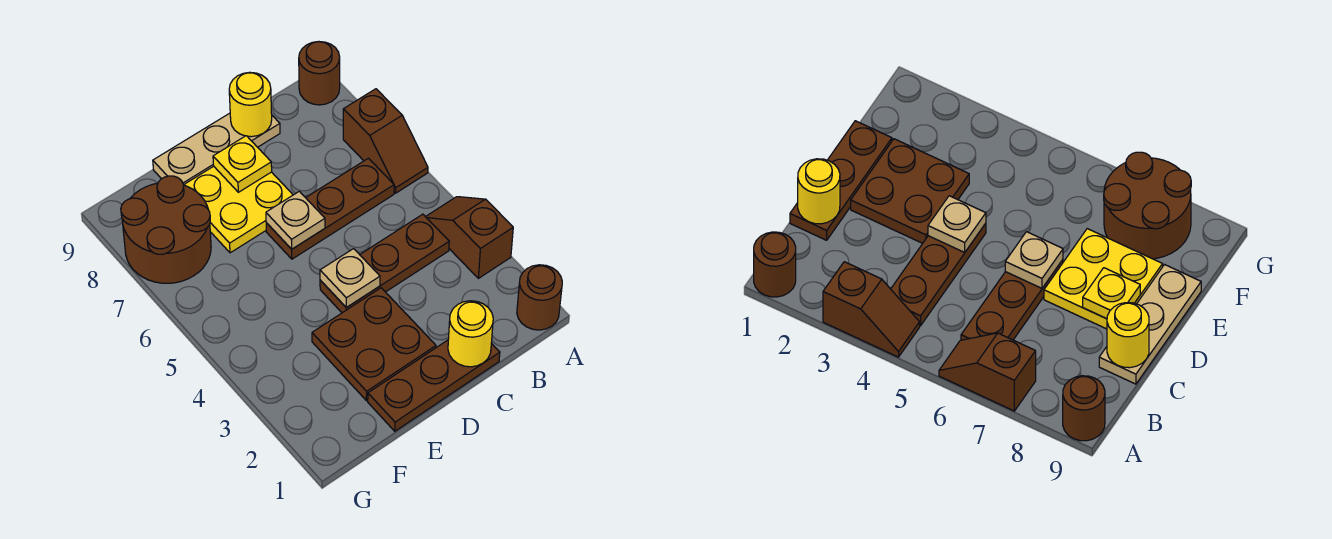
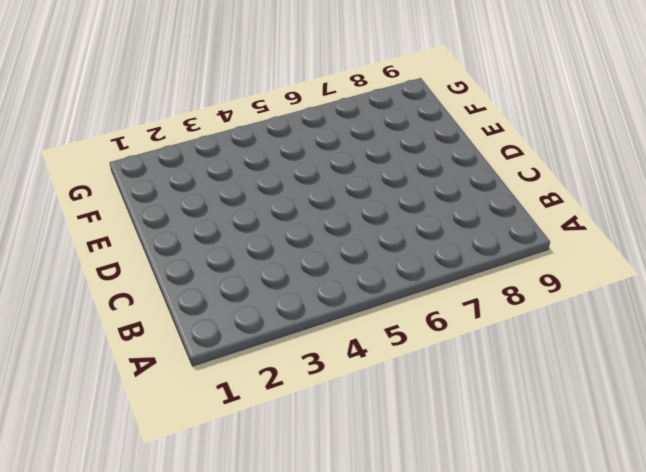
none -> brown round brick A1 level 1
none -> brown slope A3:A4 level 1 top 3
none -> brown slope A6:A7 level 1 top 7

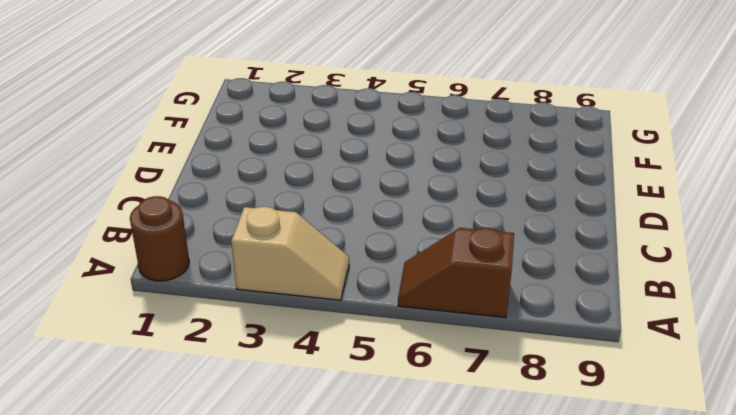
tan slope A3:A4 level 1 top 3 -> brown slope A3:A4 level 1 top 3
none -> brown round brick A9 level 1
none -> brown plate B4:D4 level 1
none -> brown plate B6:D6 level 1

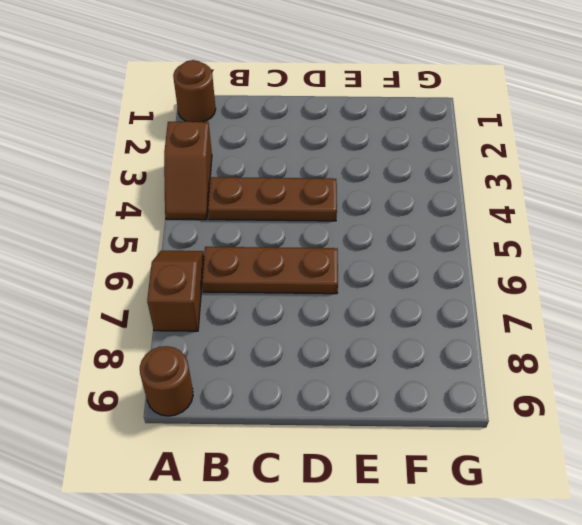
none -> brown plate C1:E1 level 1
none -> tan plate C9:E9 level 1
none -> brown plate D2:E3 level 1

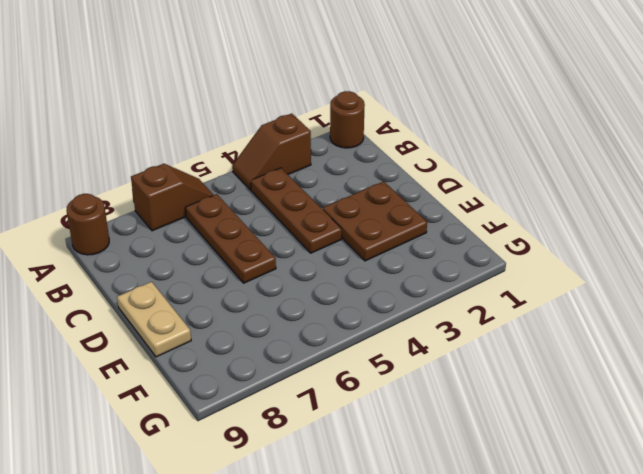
tan plate D9:E9 level 1 -> tan plate C9:E9 level 1
none -> brown plate C1:E1 level 1
none -> yellow plate D7:E8 level 1
none -> brown round brick F7:G8 level 1

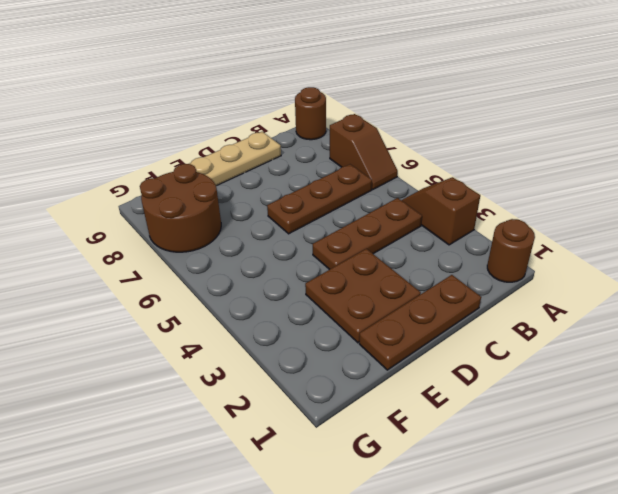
none -> yellow plate D7:E8 level 1
none -> yellow round brick C1 level 2
none -> yellow round brick C9 level 2

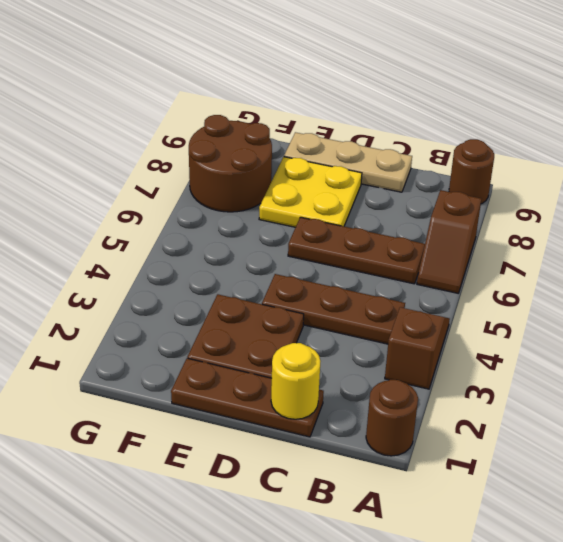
none -> yellow round brick C9 level 2
none -> tan plate D4 level 2
none -> tan plate D6 level 2

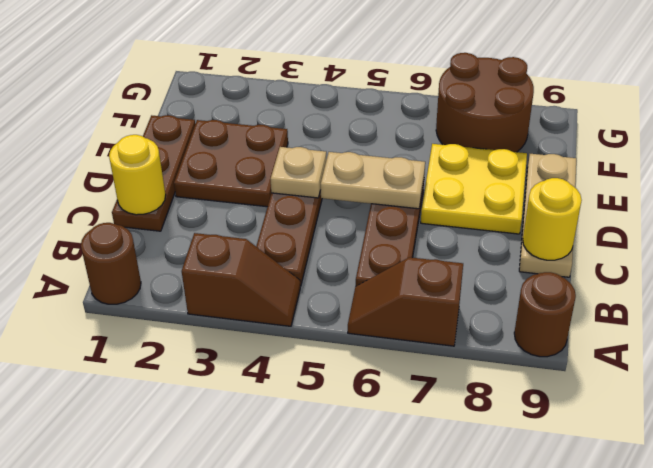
tan plate D5:D6 level 2 -> tan plate D6 level 2
none -> yellow plate D8 level 2

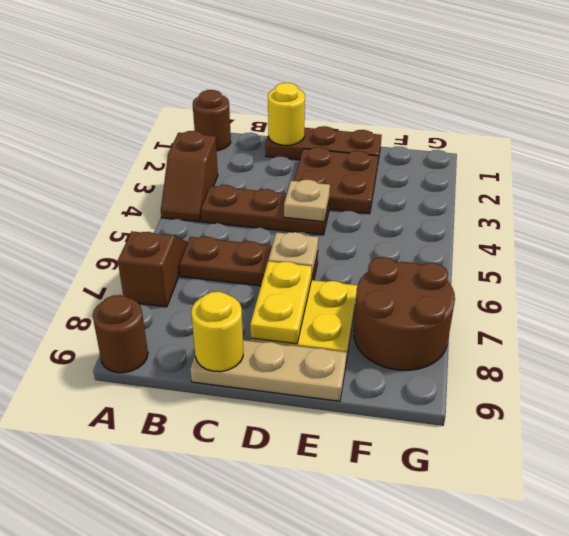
yellow plate D7:D8 level 2 -> yellow plate D8 level 2

